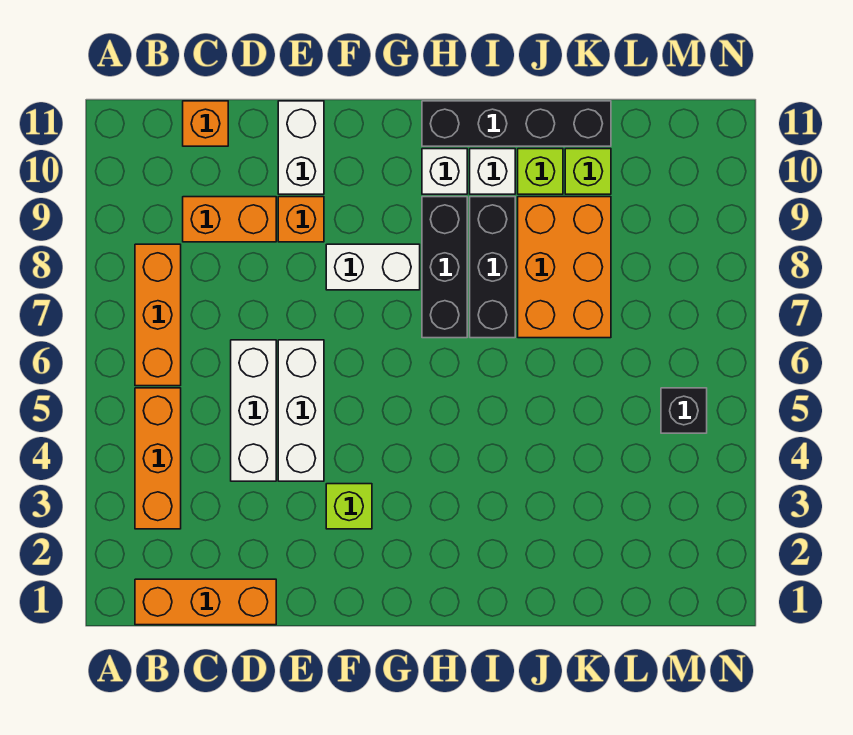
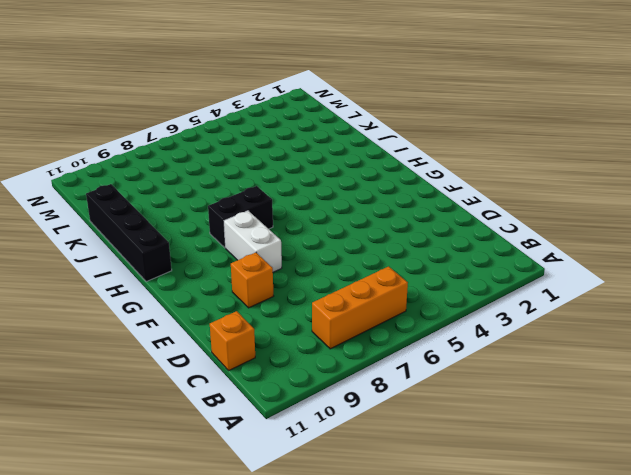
black brick H7:H8 level 1 -> black brick H7:H9 level 1
none -> orange brick B1:D1 level 1
none -> orange brick B3:B5 level 1
none -> orange brick C9:D9 level 1

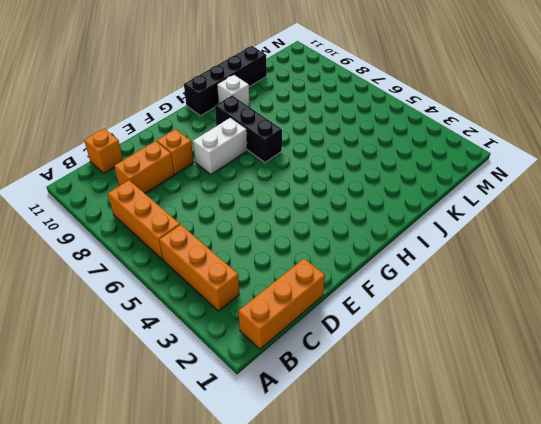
none -> white brick D4:D6 level 1
none -> white brick E4:E6 level 1
none -> white brick E10:E11 level 1

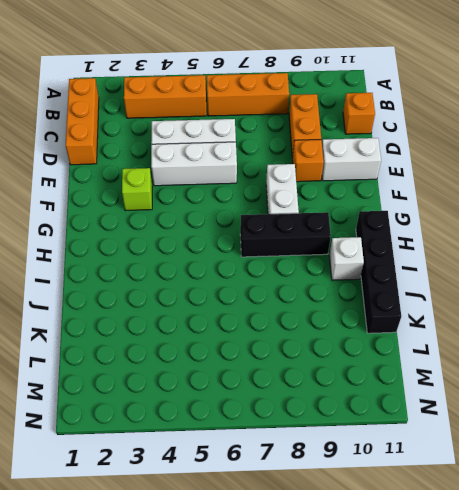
none -> white brick H10 level 1
none -> black brick I7:I9 level 1
none -> orange brick J7:K9 level 1

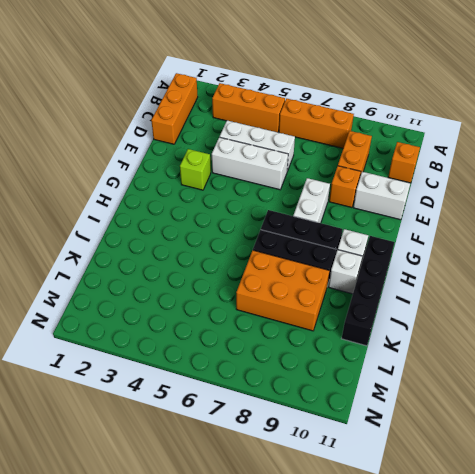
none -> lime brick J10 level 1
none -> lime brick K10 level 1
none -> black brick M5 level 1

